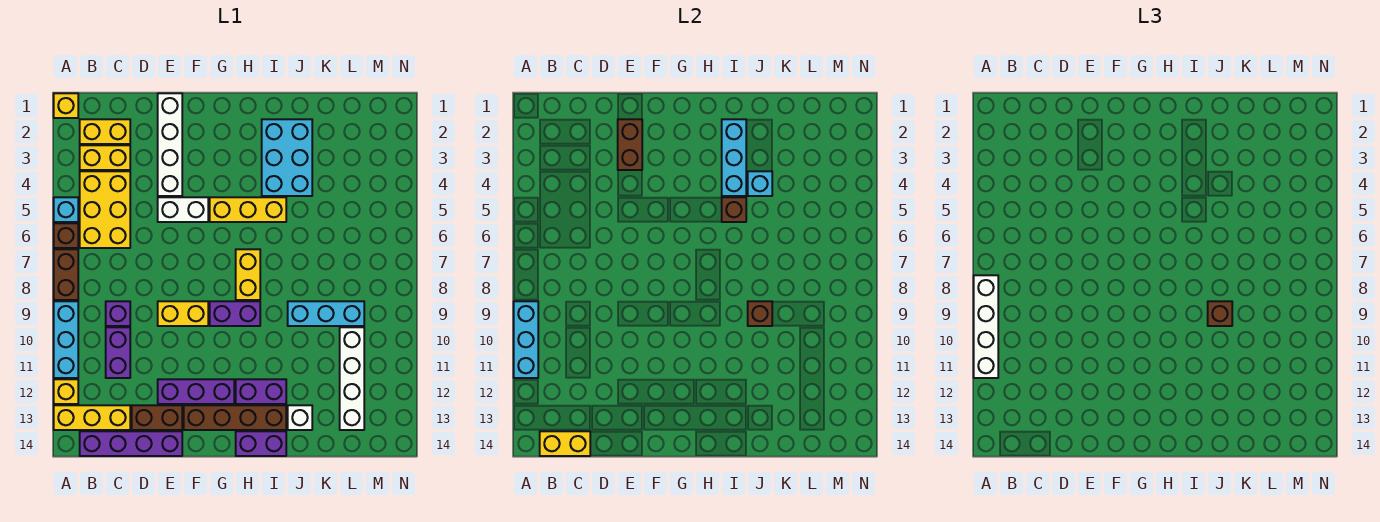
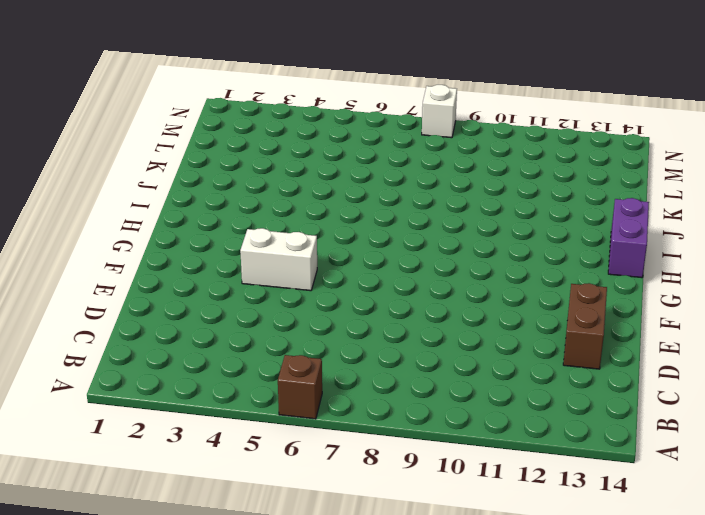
white brick F4:F5 level 1 -> white brick E5:F5 level 1
white brick N8 level 1 -> white brick J13 level 1
none -> yellow brick A1 level 1
none -> cyan brick A5 level 1
none -> brown brick A7:A8 level 1
none -> cyan brick A9:A11 level 1

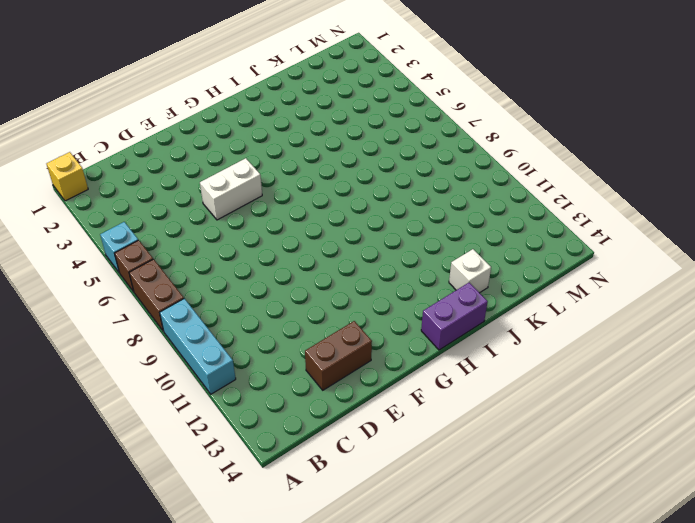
none -> yellow brick A12 level 1
none -> yellow brick A13:C13 level 1
none -> yellow brick B2:C2 level 1
none -> yellow brick B3:C3 level 1

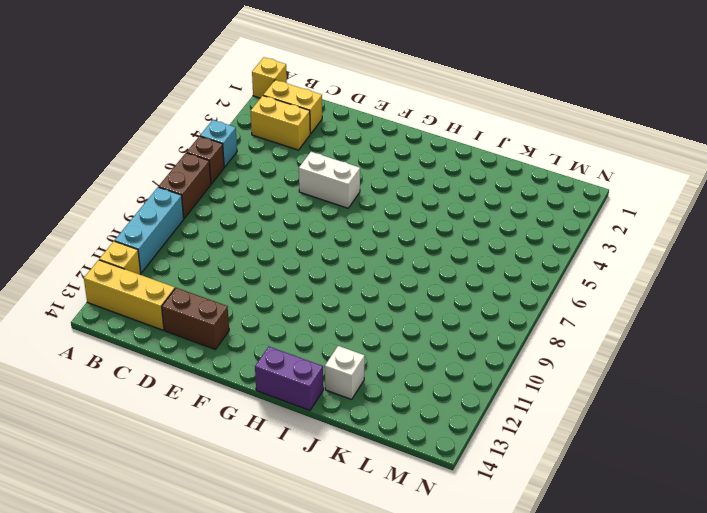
none -> yellow brick B4:C6 level 1
none -> purple brick B14:E14 level 1
none -> purple brick C9 level 1
none -> purple brick C10:C11 level 1

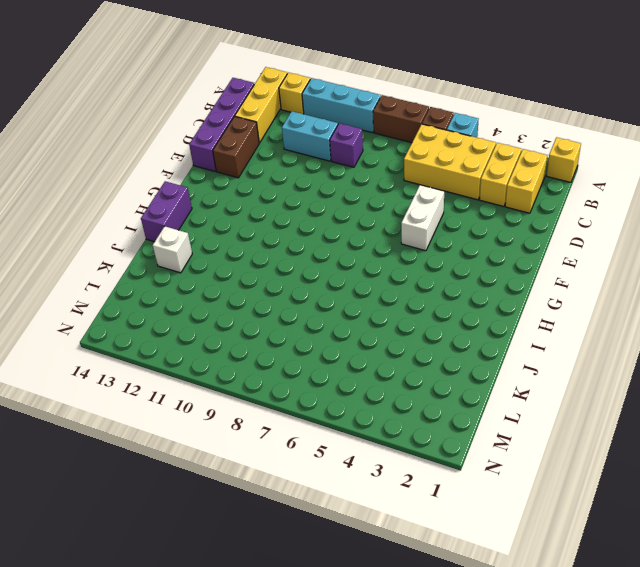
cyan brick C10:C11 level 1 -> purple brick C10:C11 level 1
none -> white brick E1:E4 level 1
none -> yellow brick E9:F9 level 1
none -> purple brick E12:G12 level 1
none -> brown brick F13:I13 level 1

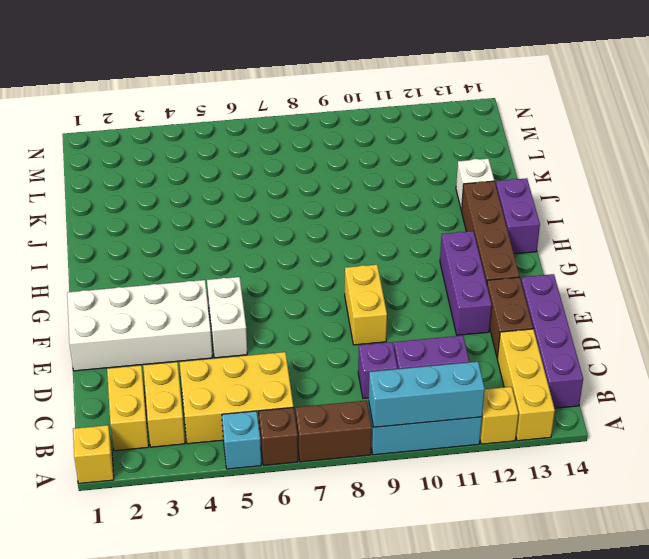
white brick E1:F4 level 1 -> white brick E1:E4 level 1
none -> yellow brick G5:I5 level 1
none -> purple brick G9:H9 level 1
none -> yellow brick H7:H8 level 1
none -> purple brick H12:I12 level 1

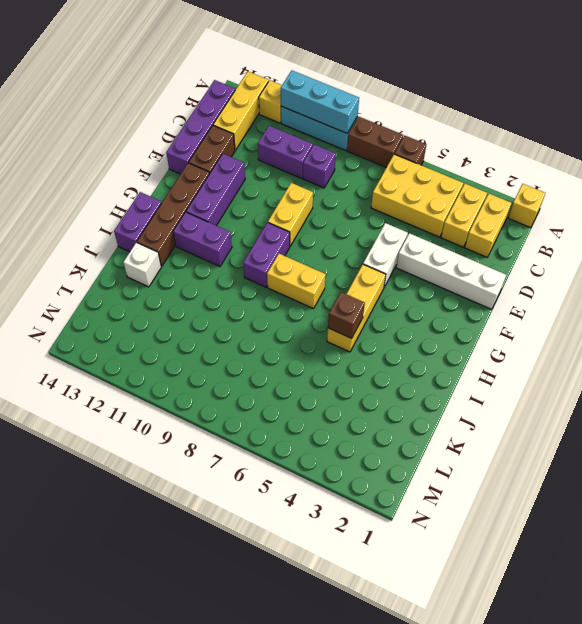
purple brick H11:H12 level 1 -> purple brick H12:I12 level 1
none -> cyan brick A5 level 1
none -> cyan brick I2:J4 level 1
none -> cyan brick J9:L9 level 1
none -> white brick L10:L13 level 1

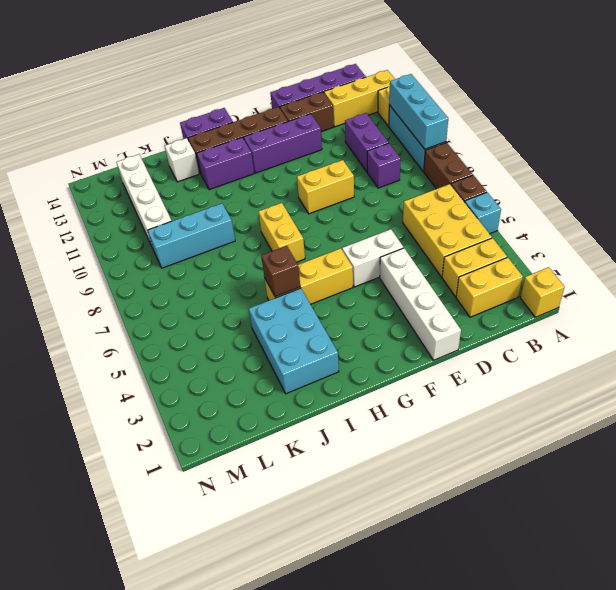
none -> purple brick G9:H9 level 1
none -> yellow brick B14:C14 level 2
none -> brown brick E2:E3 level 2
none -> cyan brick I2:I4 level 2

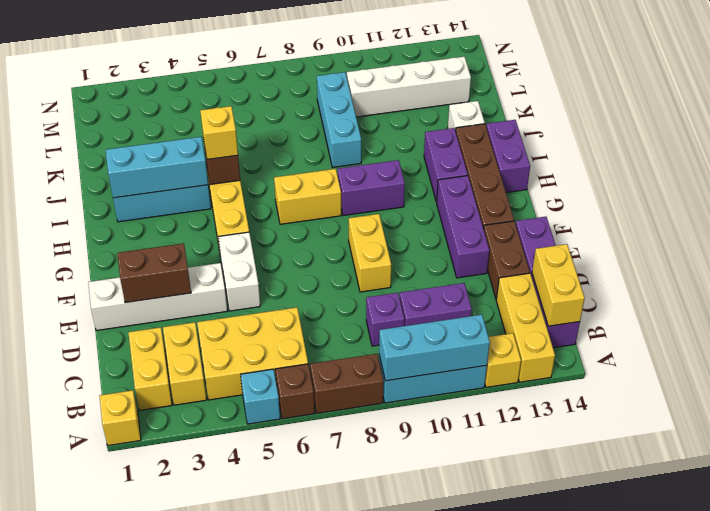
purple brick H9:H10 level 1 -> purple brick G9:H9 level 1
yellow brick I5 level 3 -> none
none -> cyan brick J4 level 2
none -> brown brick J9 level 2
none -> white brick A8:A11 level 3
none -> brown brick J9 level 3

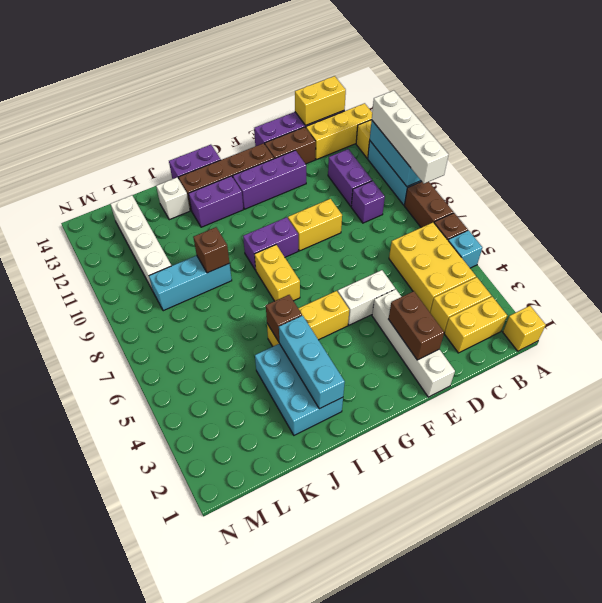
none -> cyan brick J4 level 2
none -> brown brick J9 level 3

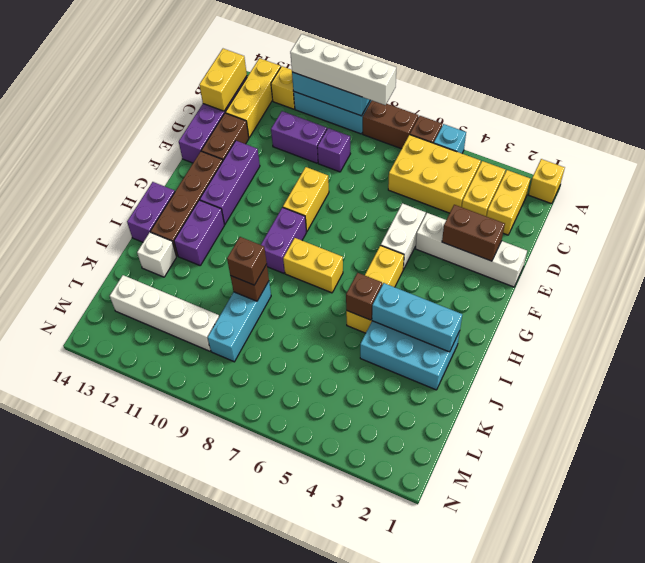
none -> cyan brick J4 level 2

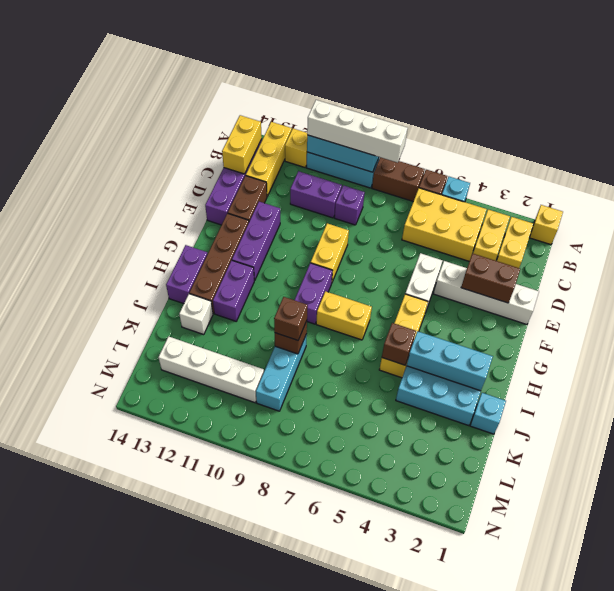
cyan brick J1 level 1 -> cyan brick J4 level 2

